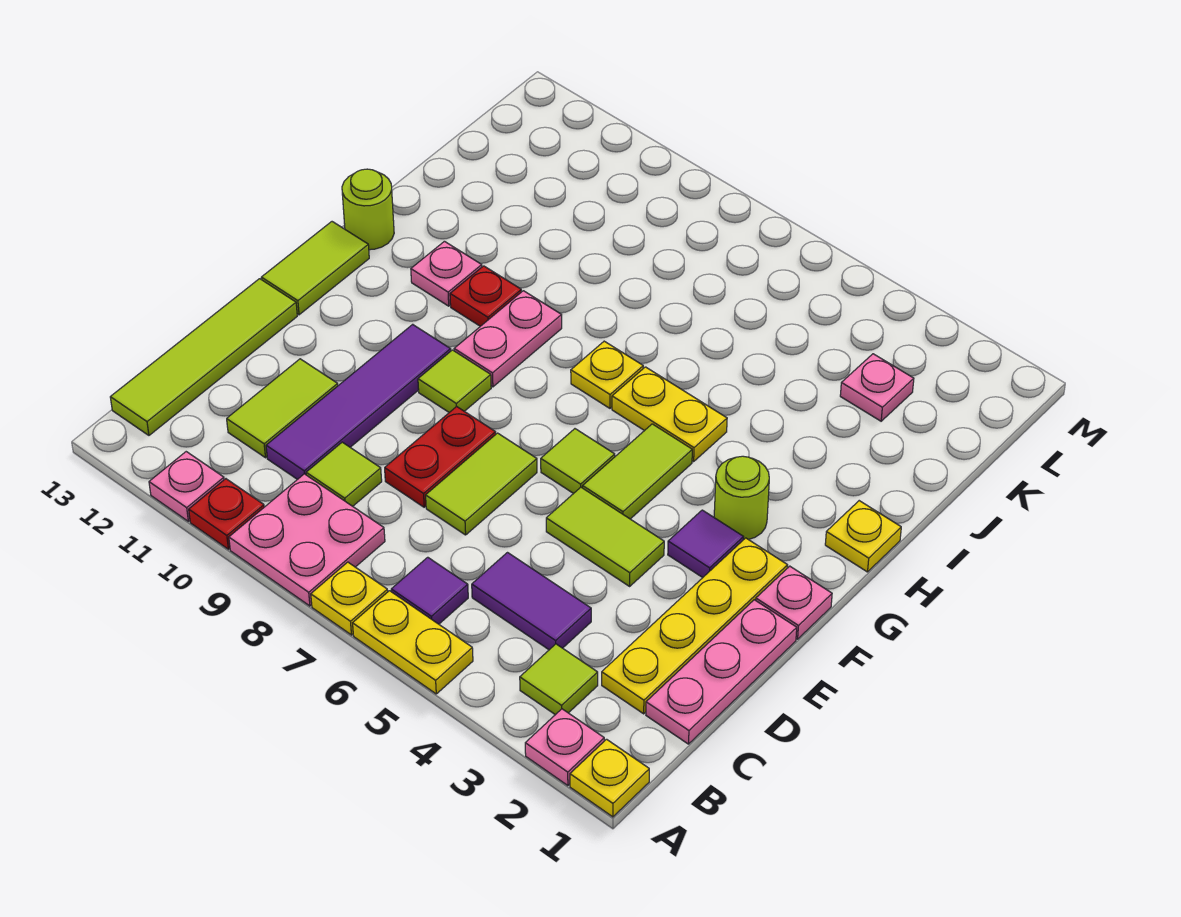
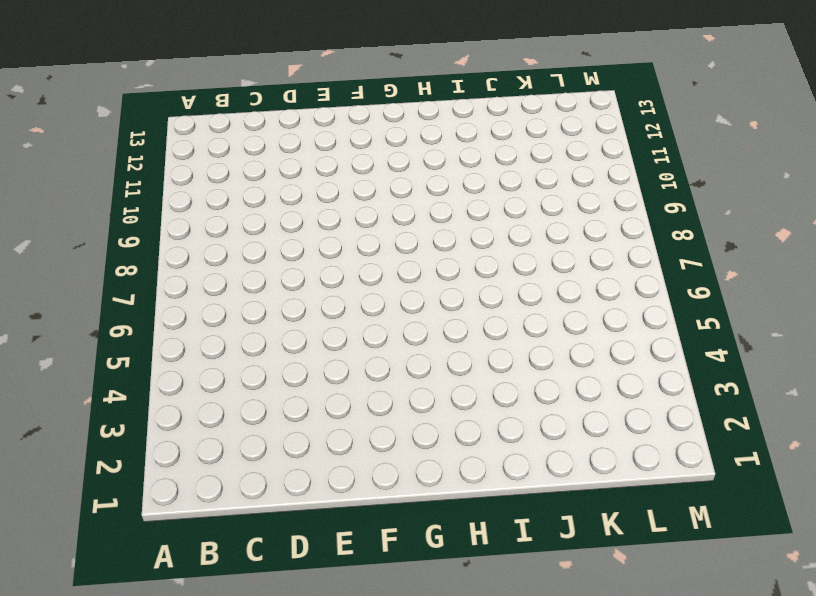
none -> yellow plate A1 level 1
none -> pink plate A2 level 1
none -> yellow plate A5:A6 level 1
none -> yellow plate A7 level 1

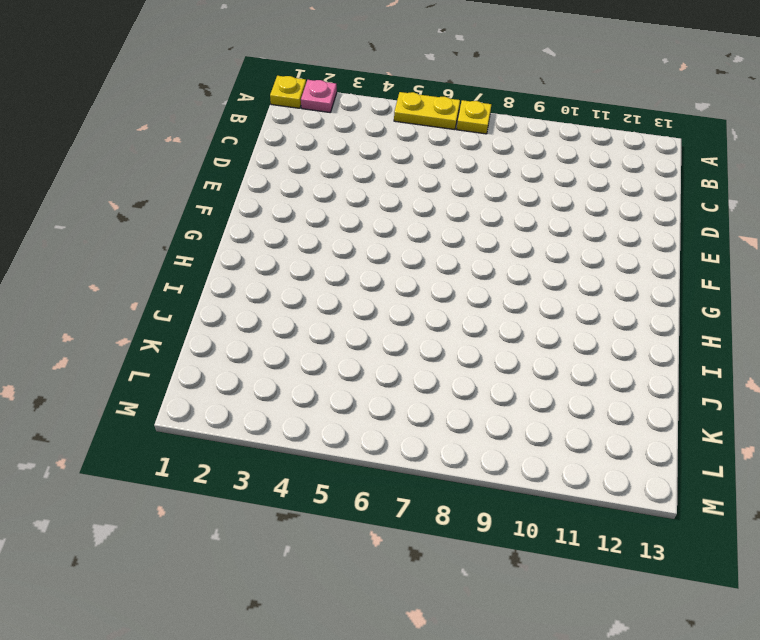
none -> pink plate A8:B9 level 1
none -> red plate A10 level 1
none -> pink plate A11 level 1
none -> lime tile B3 level 1

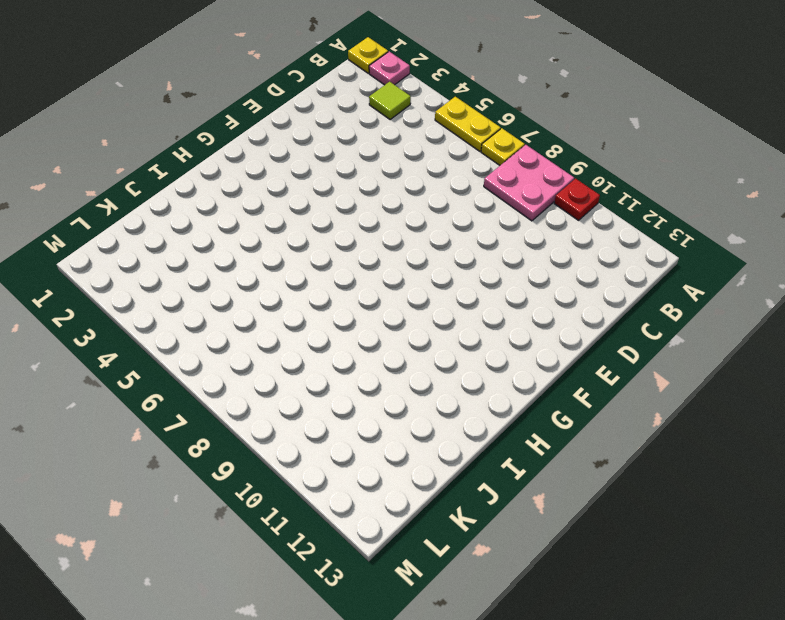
none -> pink plate A11 level 1
none -> purple tile B6 level 1
none -> lime tile B13:E13 level 1
none -> pink plate C1:E1 level 1

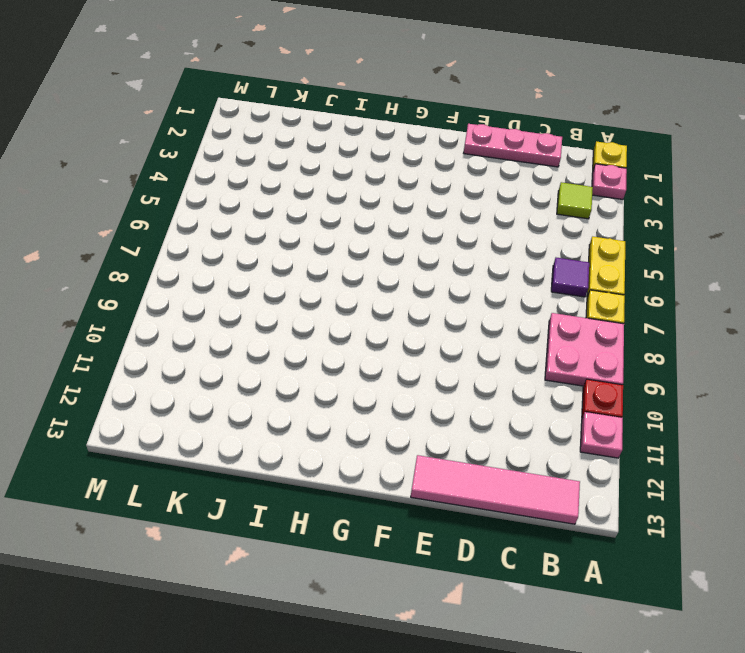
pink tile B13:E13 level 1 -> lime tile B13:E13 level 1
none -> yellow plate C2:F2 level 1
none -> purple tile C4:C5 level 1
none -> lime tile C9 level 1
none -> purple tile C10:F10 level 1

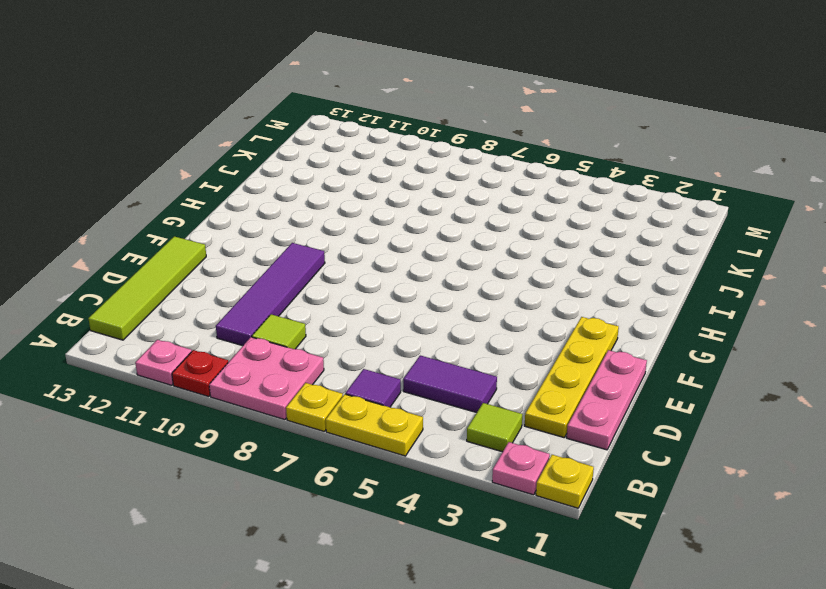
none -> lime tile C11:D11 level 1
none -> lime tile D7:E7 level 1
none -> red plate D8:E8 level 1
none -> lime tile E4:E5 level 1

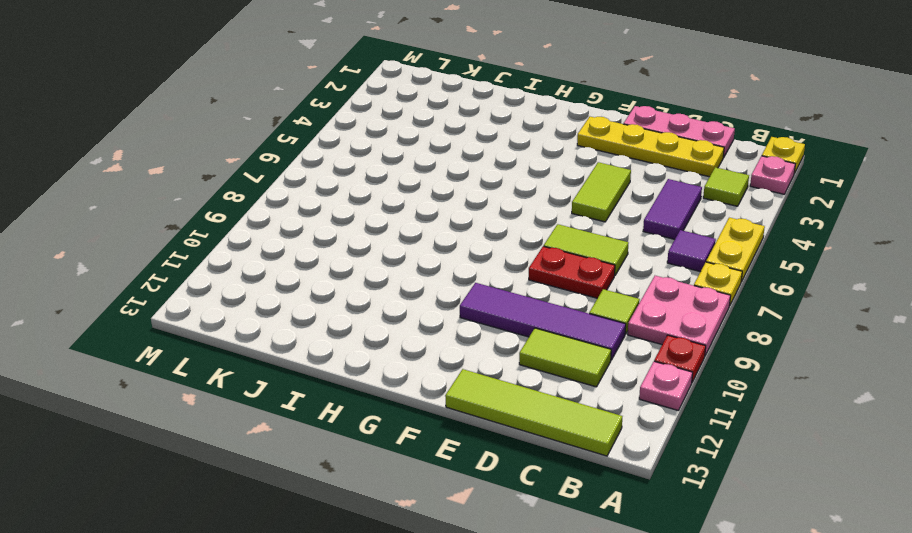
none -> pink plate F1 level 1
none -> purple tile F3 level 1
none -> lime tile F5:G5 level 1
none -> lime tile F6 level 1

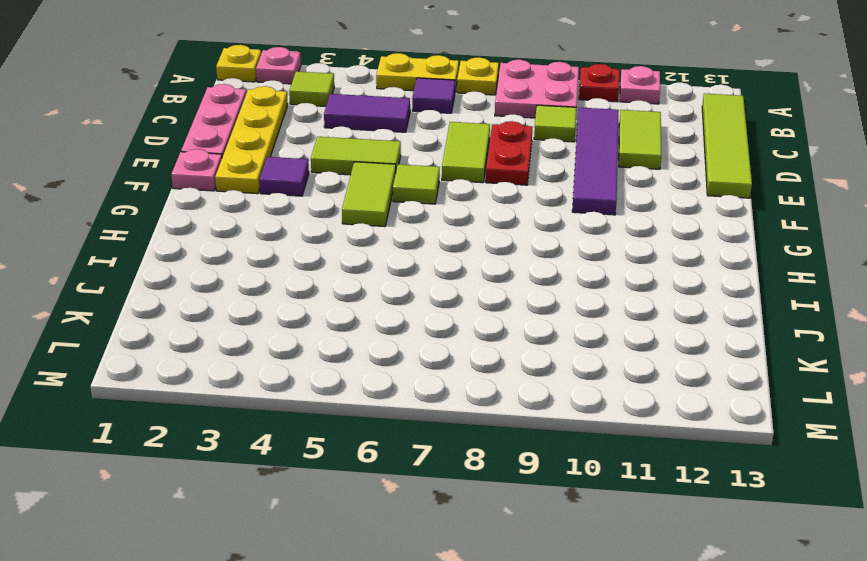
none -> lime tile F9 level 1
none -> lime tile F13:G13 level 1
none -> lime round brick G3 level 1
none -> pink plate G9:H9 level 1

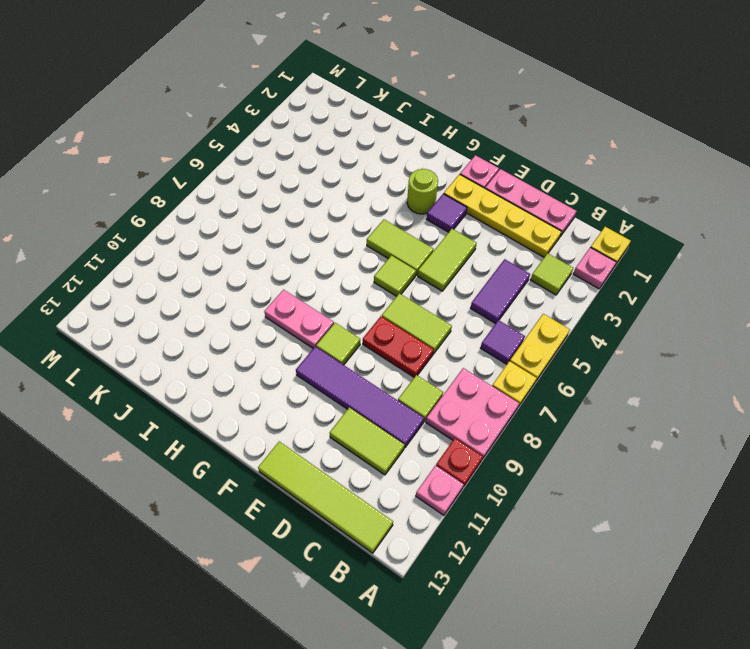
none -> lime tile F13:G13 level 1
none -> yellow plate H1 level 1
none -> yellow plate H5:H6 level 1
none -> yellow plate H7 level 1

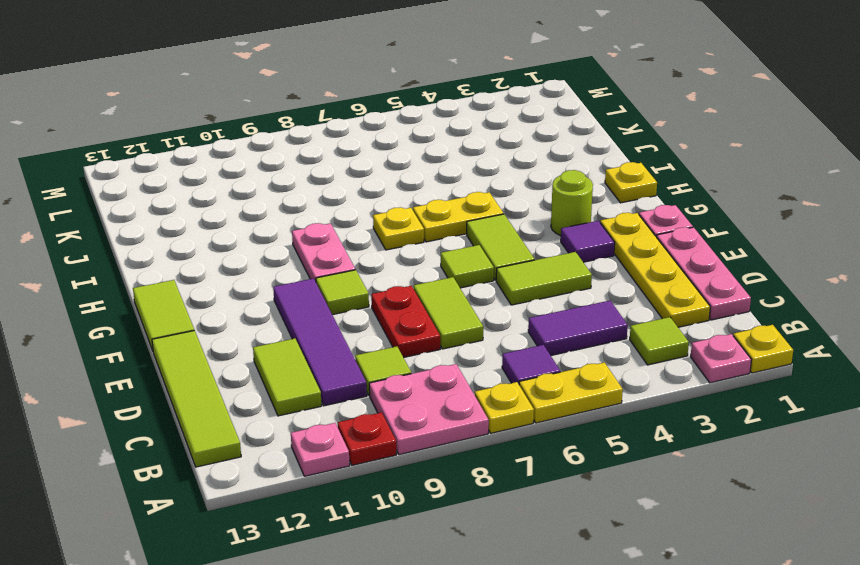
none -> red plate H10 level 1
none -> pink plate H11 level 1
none -> lime round brick H13 level 1
none -> pink plate K3 level 1

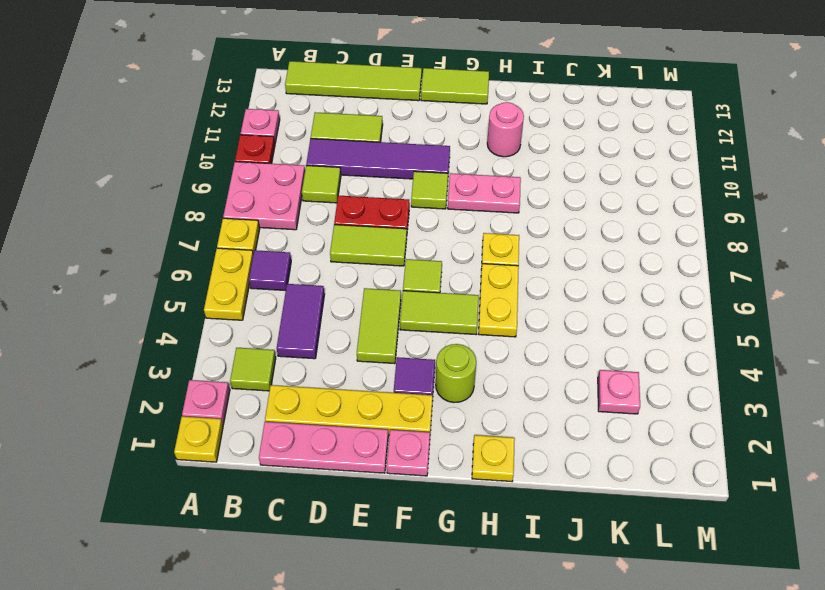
pink round brick H11 level 1 -> pink plate H11 level 1
none -> red plate H10 level 1
none -> lime round brick H13 level 1

